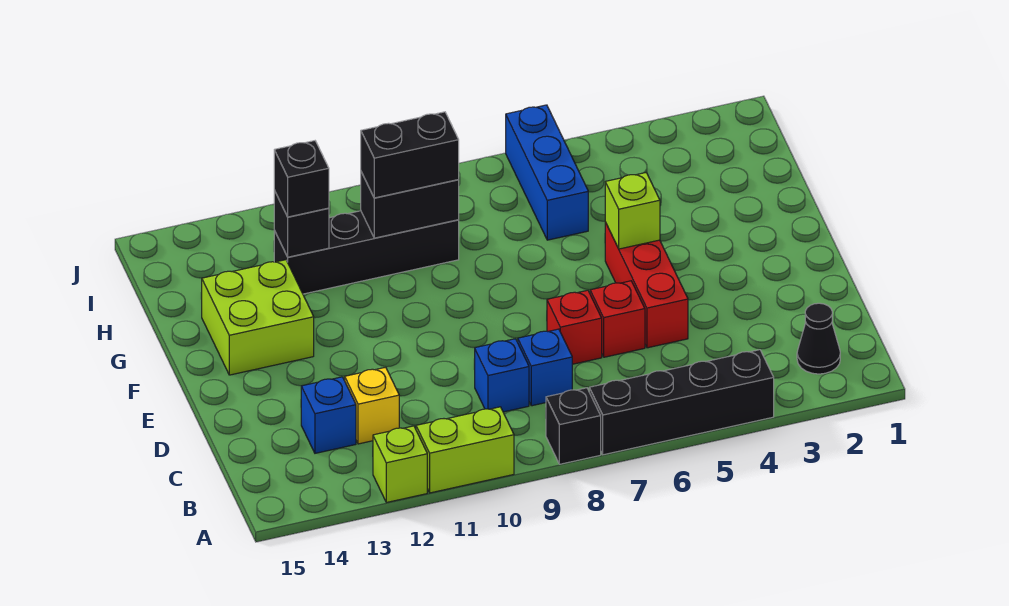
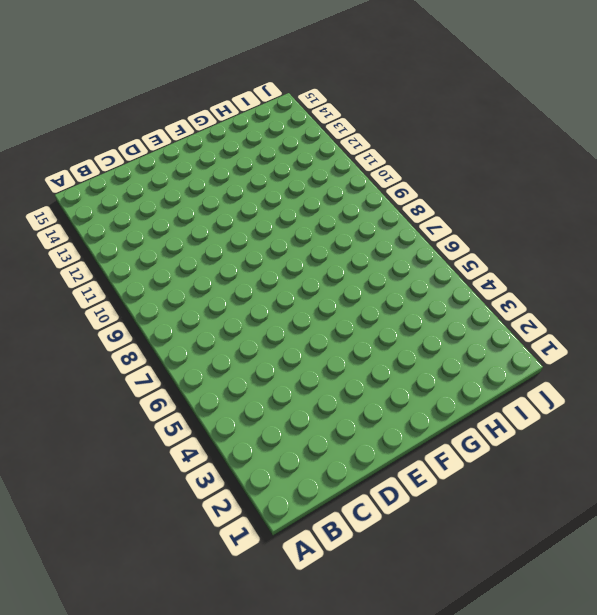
none -> black brick A4:A7 level 1
none -> black brick A8 level 1
none -> lime brick A10:A11 level 1

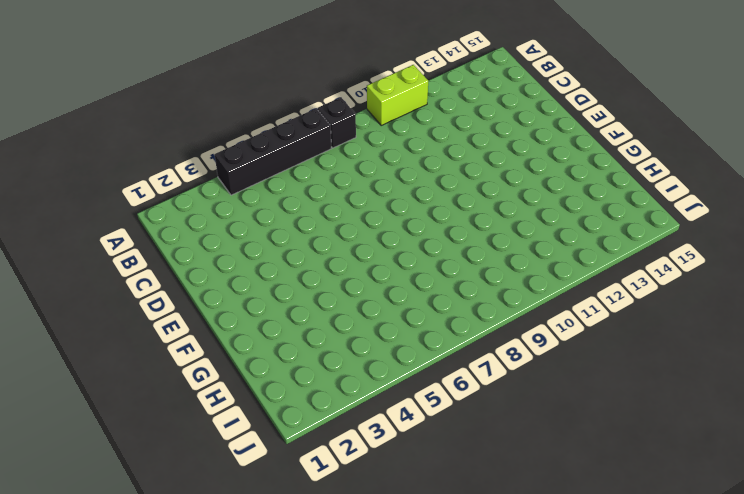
none -> lime brick A12 level 1
none -> black cone B2 level 1
none -> blue brick C8 level 1

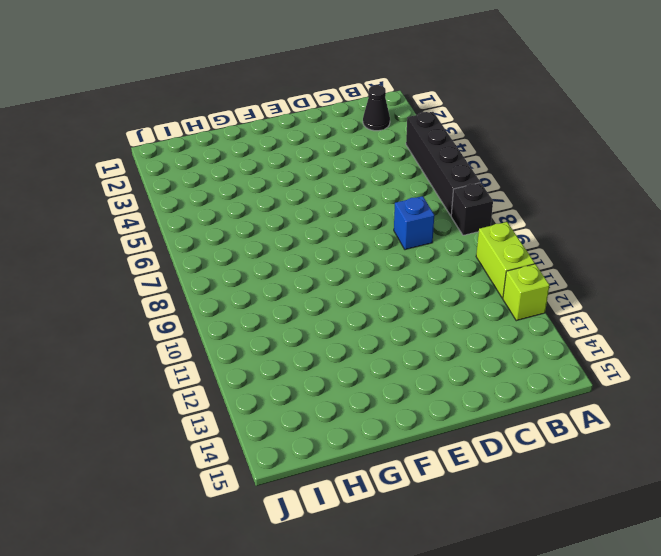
none -> blue brick C9 level 1
none -> yellow brick C12 level 1
none -> blue brick C13 level 1

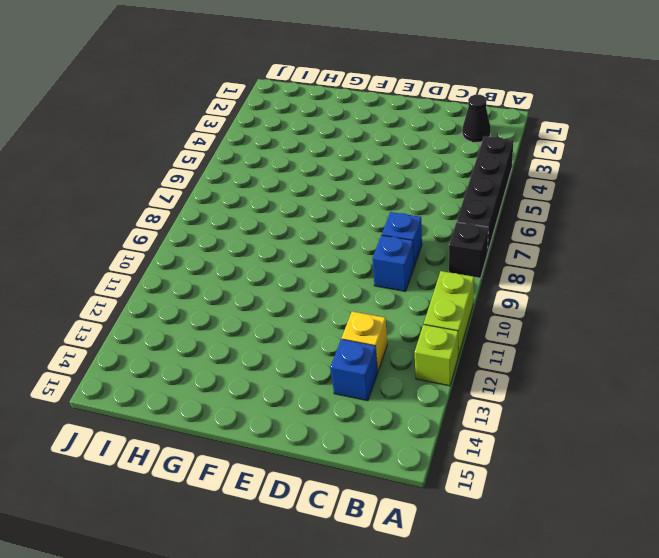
none -> red brick D5:F5 level 1
none -> red brick D6 level 1
none -> red brick D7 level 1

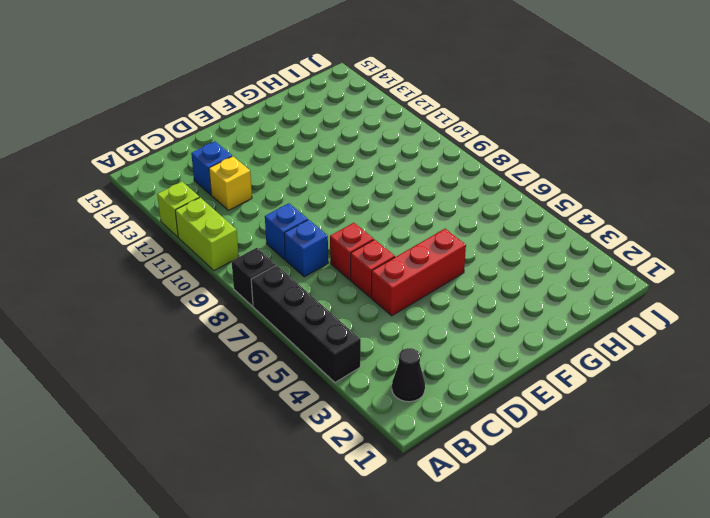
none -> lime brick F13:G14 level 1
none -> blue brick H6:J6 level 1
none -> black brick H9:H12 level 1

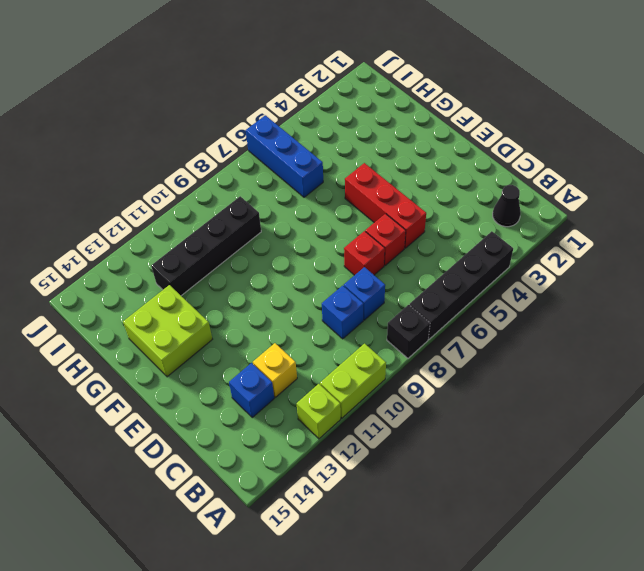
none -> lime brick F5 level 2
none -> black brick H9:H10 level 2
none -> black brick H12 level 2

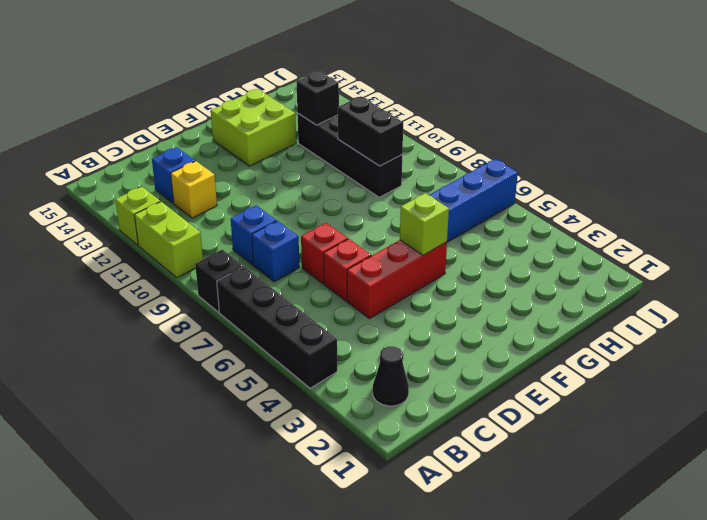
none -> black brick H9:H10 level 3
none -> black brick H12 level 3

